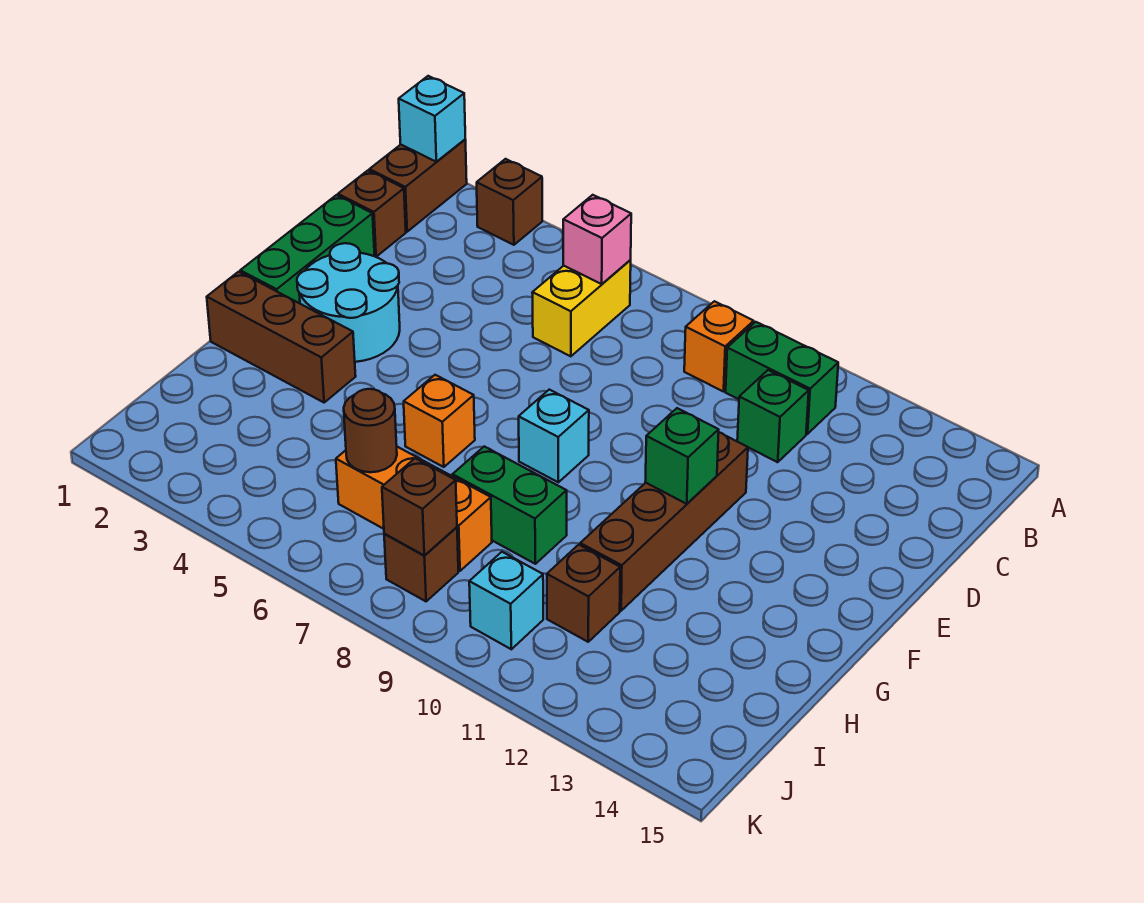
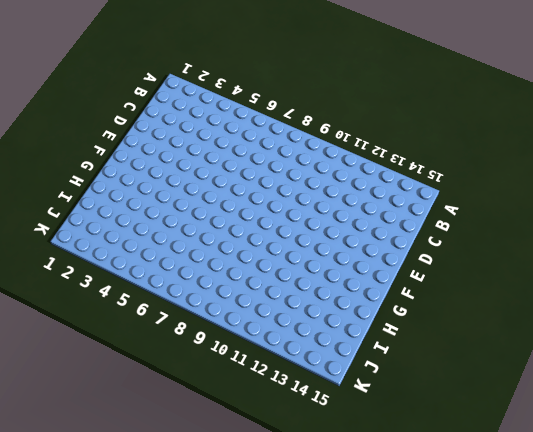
none -> brown brick A1:B1 level 1
none -> brown brick A3 level 1
none -> yellow brick B6:C6 level 1

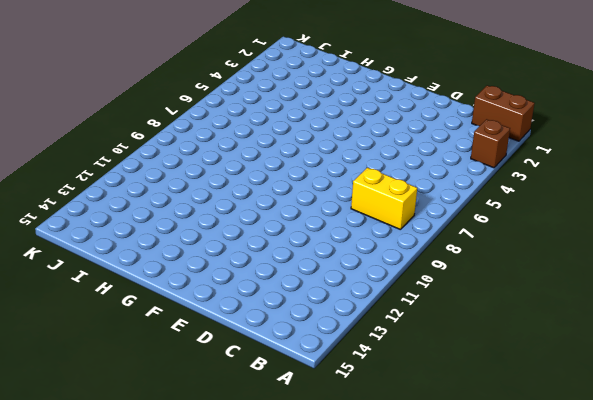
yellow brick B8:C8 level 1 -> yellow brick B6:C6 level 1
none -> orange brick B9 level 1
none -> green brick B10:B11 level 1
none -> brown brick C1 level 1

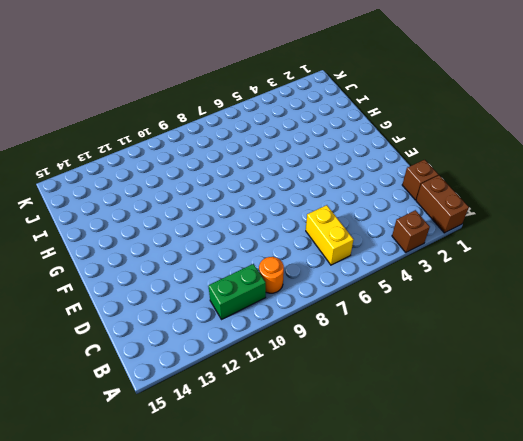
orange round brick B9 level 1 -> orange brick B9 level 1
none -> green brick C11 level 1
none -> green brick D1:F1 level 1
none -> cyan round brick E2:F3 level 1

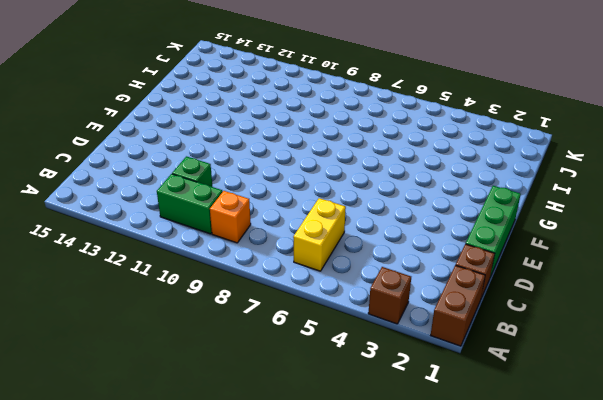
none -> cyan round brick E2:F3 level 1
none -> brown brick E11:H11 level 1
none -> cyan brick F8 level 1

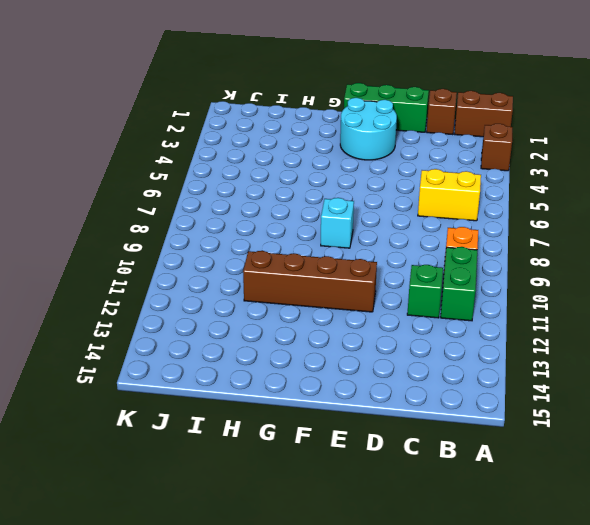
none -> brown brick G1:G3 level 1
none -> orange brick G6 level 1
none -> green brick H8:H9 level 1

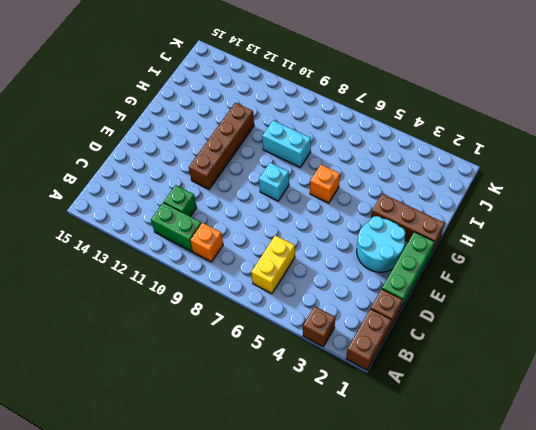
cyan brick H8:H9 level 1 -> green brick H8:H9 level 1
none -> orange brick I6:I8 level 1
none -> brown brick I11 level 1
none -> brown brick J8 level 1

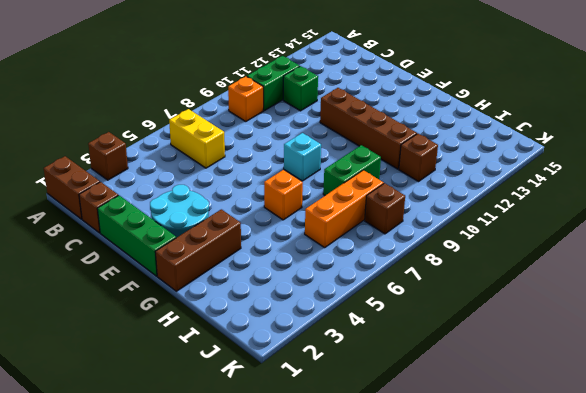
none -> cyan brick J10 level 1
none -> cyan brick A1 level 2
none -> pink brick B6 level 2

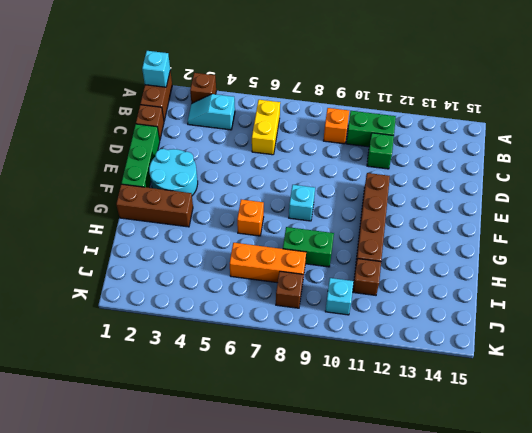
cyan slope B3:B4 level 1 top 4 -> none
none -> pink brick B6 level 2
none -> green brick F11 level 2
none -> brown round brick I6 level 2

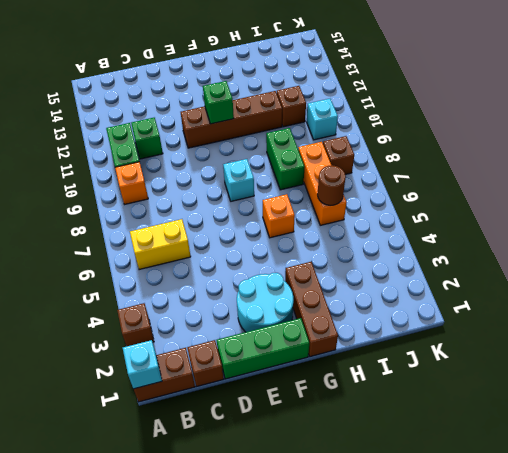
none -> pink brick B6 level 2
none -> brown brick J8 level 2

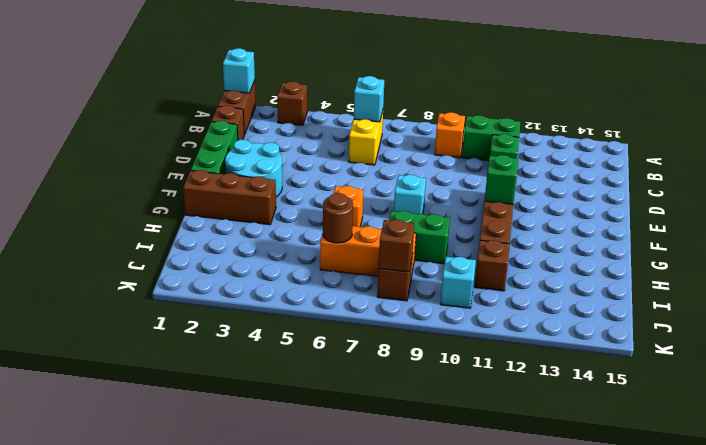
cyan brick B6 level 2 -> pink brick B6 level 2

